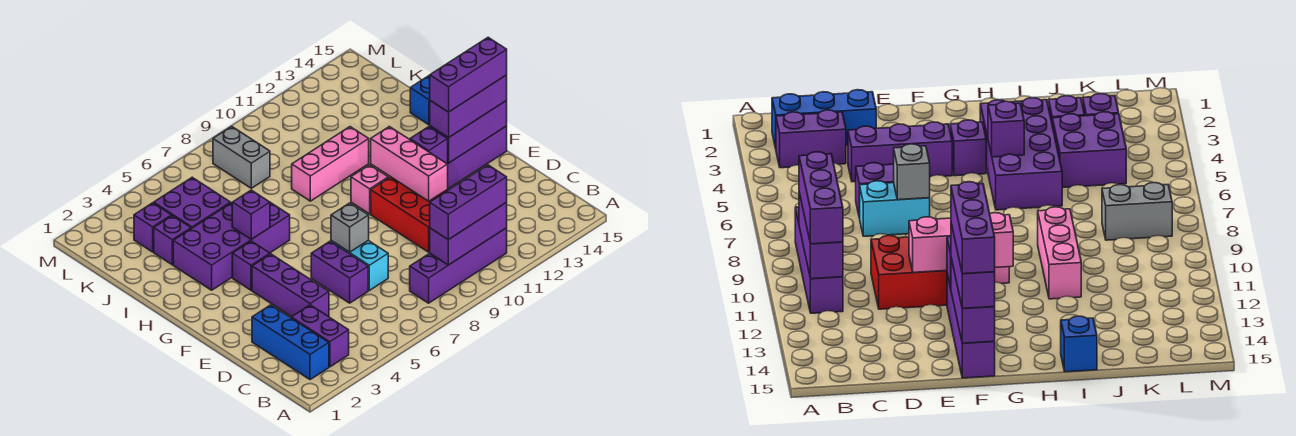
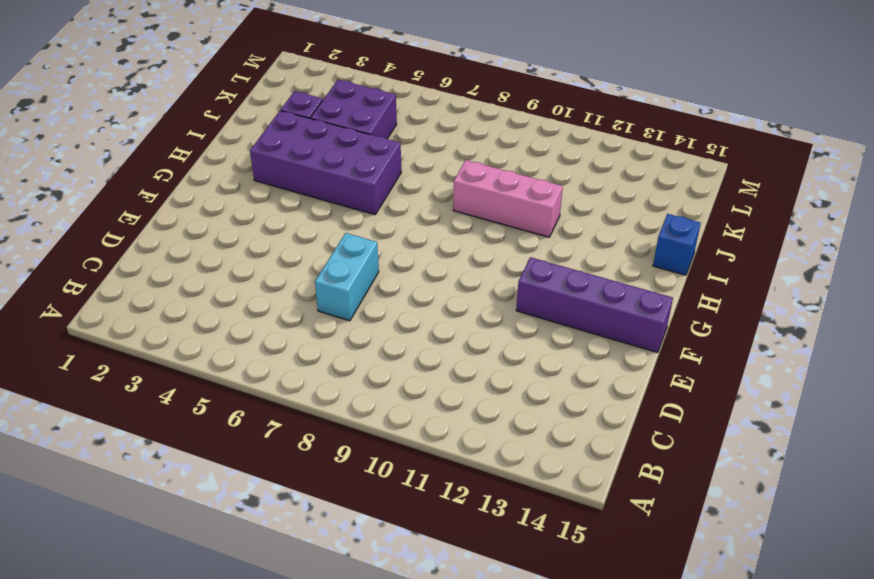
none -> blue brick B2:D2 level 1
none -> purple brick B3:C3 level 1
none -> purple brick B8:B11 level 1

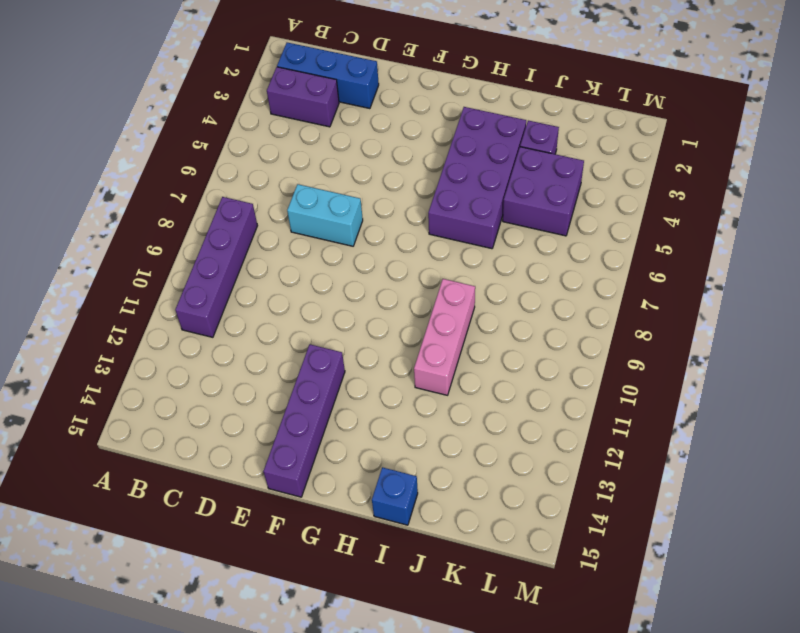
none -> purple brick D4:F4 level 1
none -> purple brick D6:E6 level 1
none -> red brick D10:F11 level 1

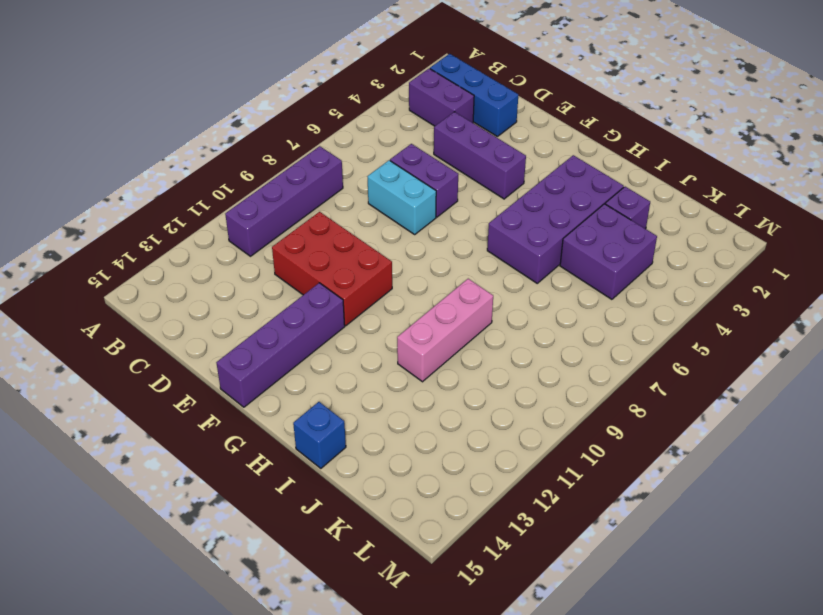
none -> purple brick G4 level 1
none -> pink brick G10 level 1
none -> purple brick K3 level 1

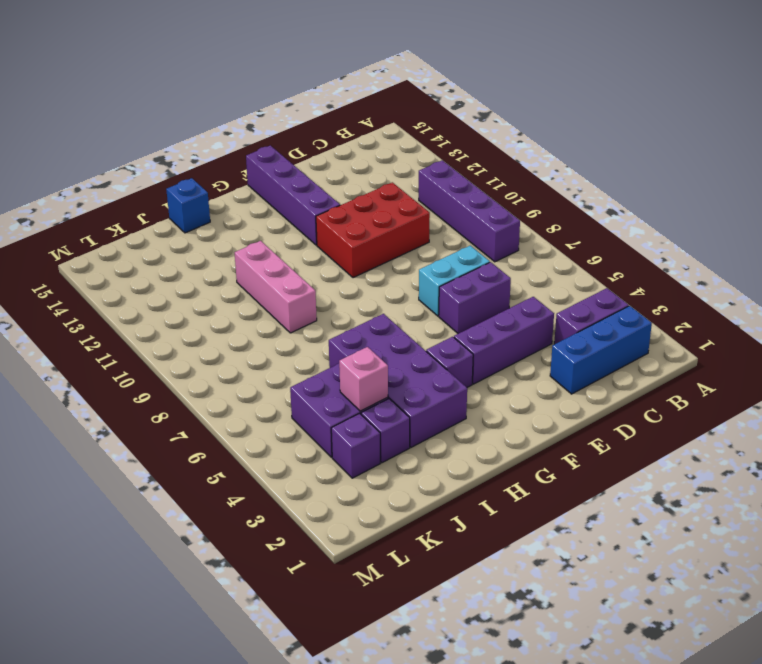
pink brick J4 level 2 -> pink brick G10 level 1
none -> grey brick K8:L8 level 1
none -> purple brick B9:B11 level 2
none -> grey brick E7 level 2

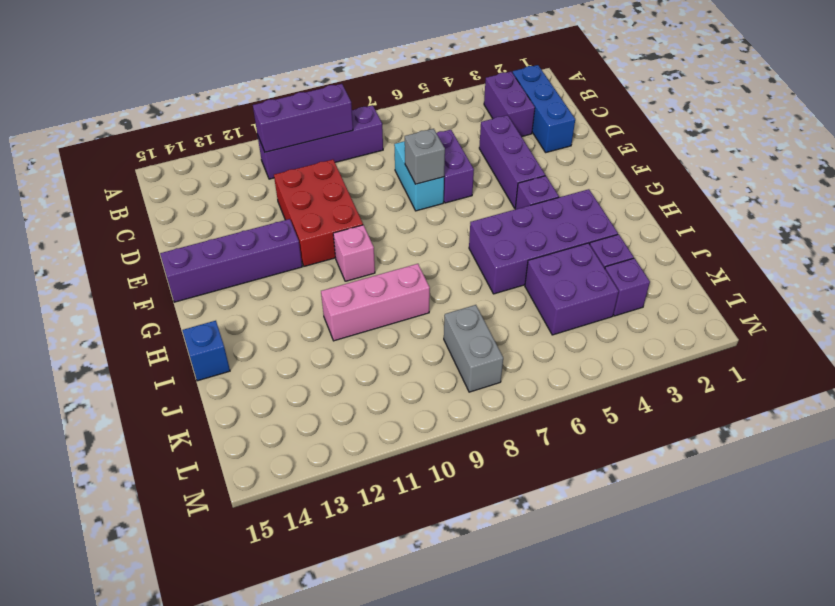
none -> pink brick E11:G11 level 2
none -> purple brick F12 level 2
none -> purple brick F13:F15 level 2

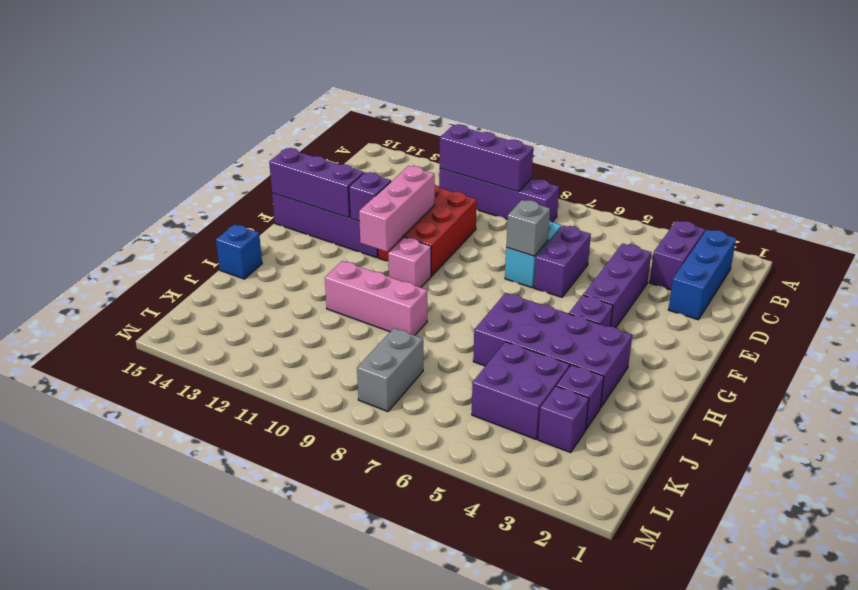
none -> purple brick H5 level 2
none -> purple brick B9:B11 level 3
none -> purple brick F13:F15 level 3

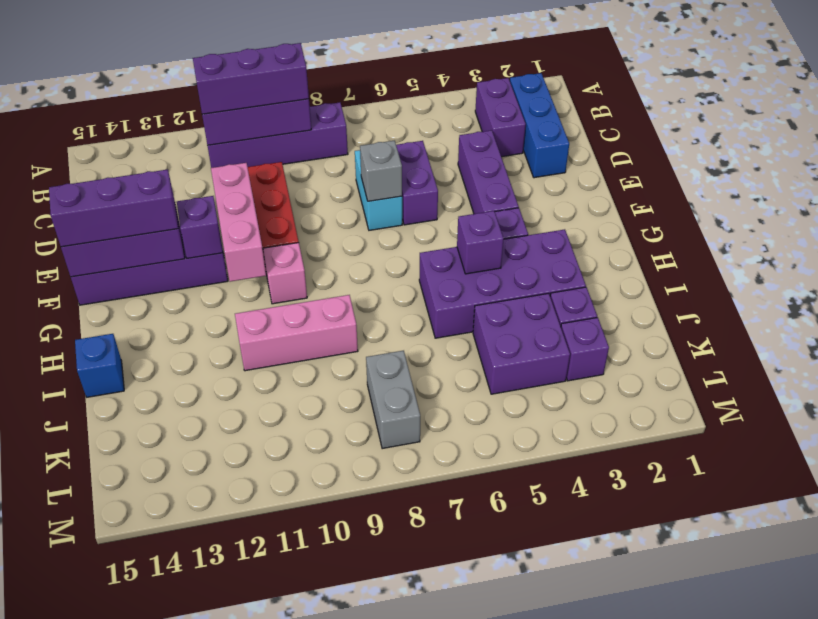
none -> purple brick F13:F15 level 4

